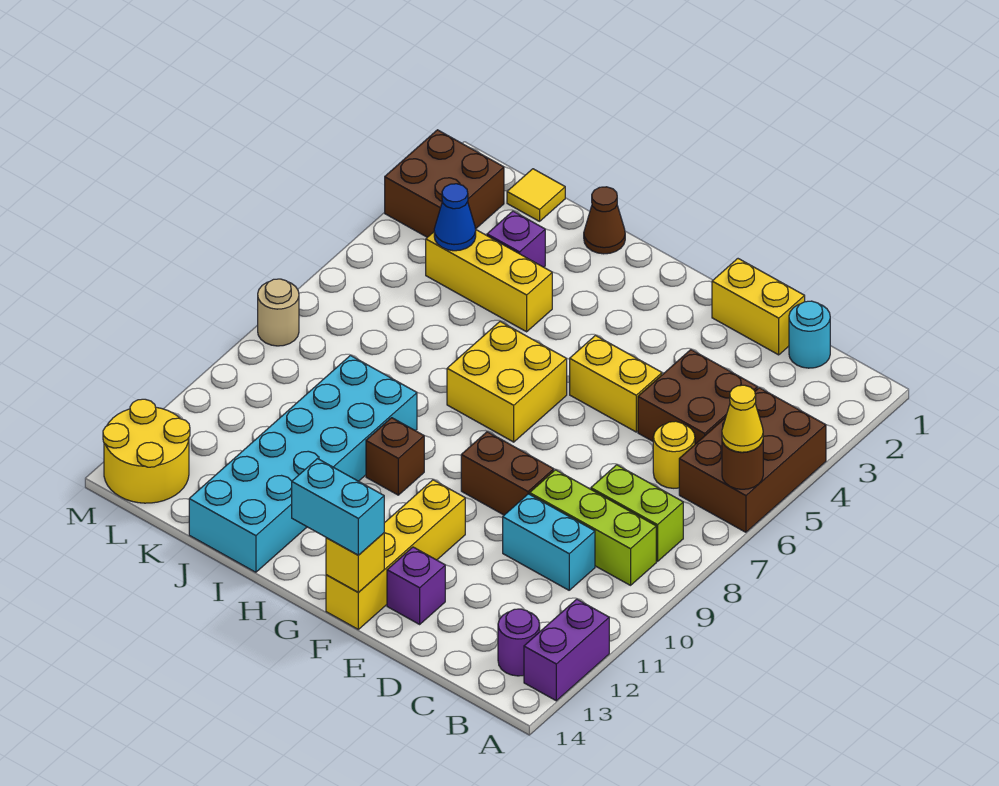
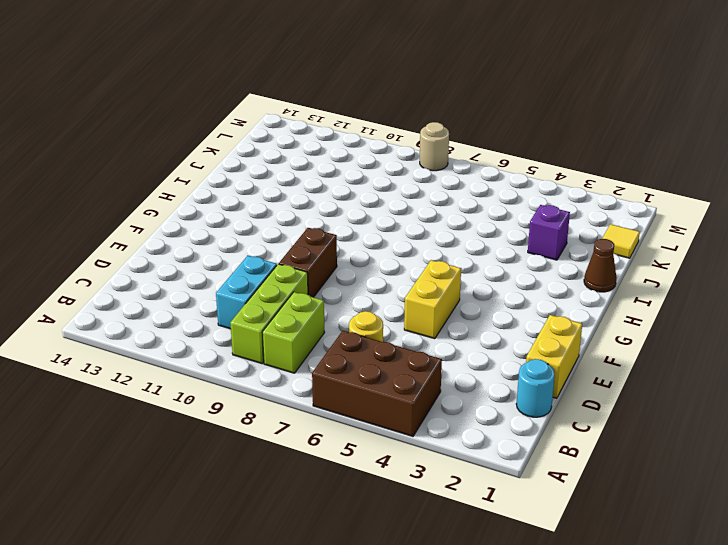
none -> purple brick A12:A13 level 1
none -> purple round brick B13 level 1
none -> brown brick C4:D5 level 1

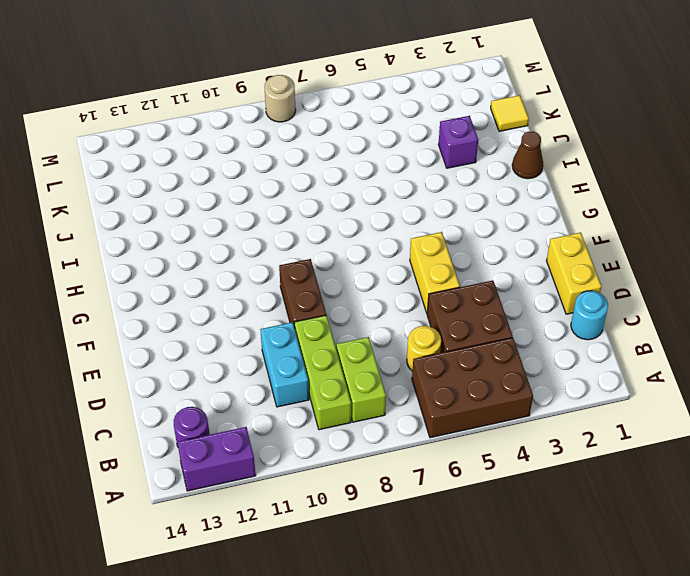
none -> purple brick E13 level 1
none -> yellow brick F11:F14 level 1
none -> yellow brick G6:H7 level 1

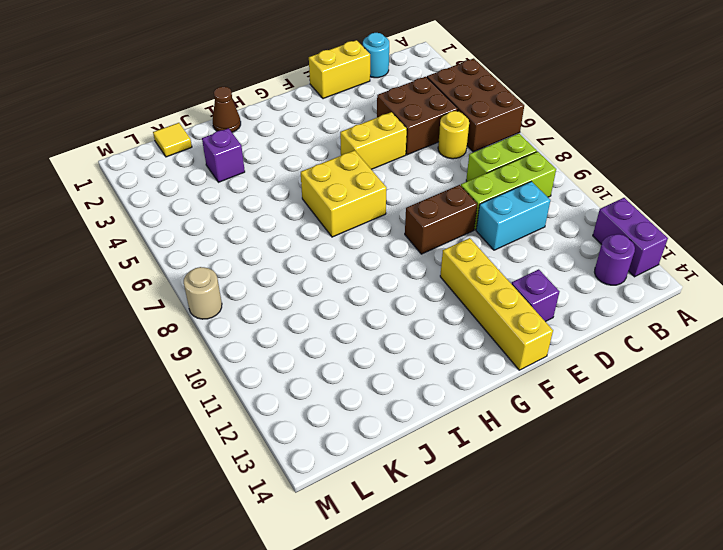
none -> brown brick H10 level 1
none -> yellow brick I4:K4 level 1
none -> cyan brick I9:J14 level 1

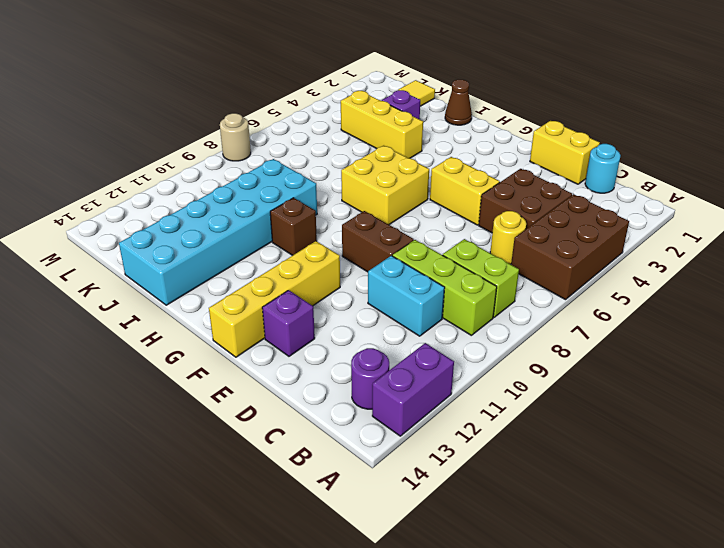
none -> brown brick L2:M3 level 1
none -> yellow round brick L13:M14 level 1
none -> brown round brick A6 level 2

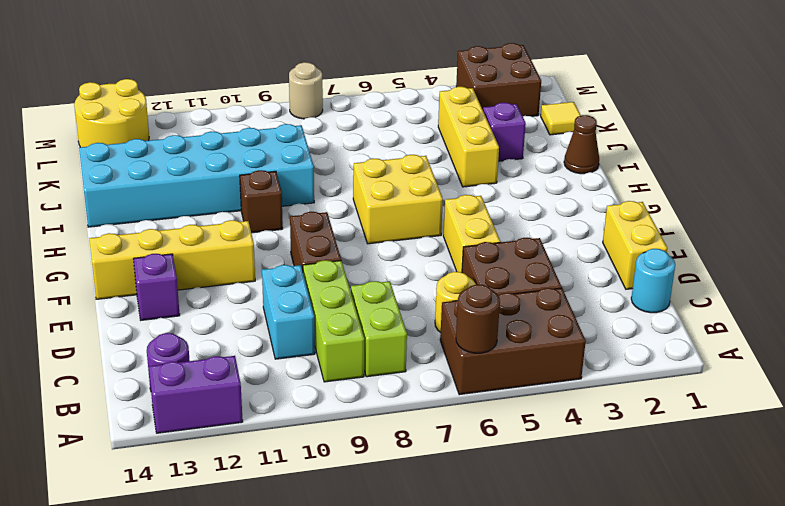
none -> yellow brick F14 level 2
none -> blue cone K4 level 2
none -> yellow cone A6 level 3

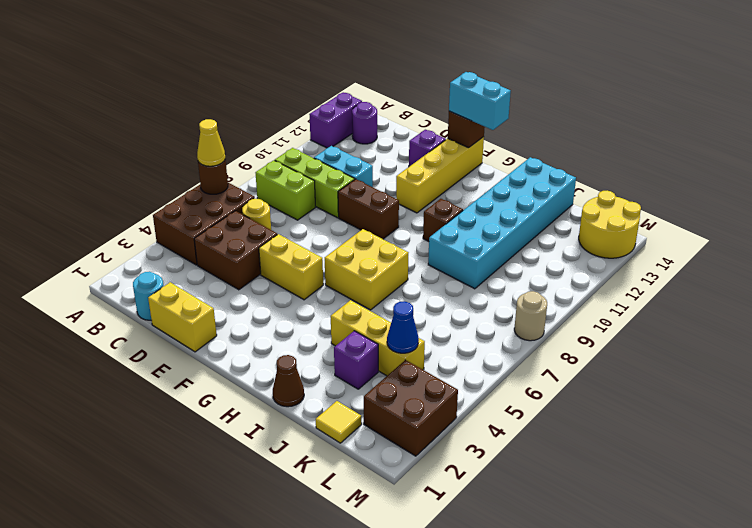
brown brick F14 level 2 -> yellow brick F14 level 2

